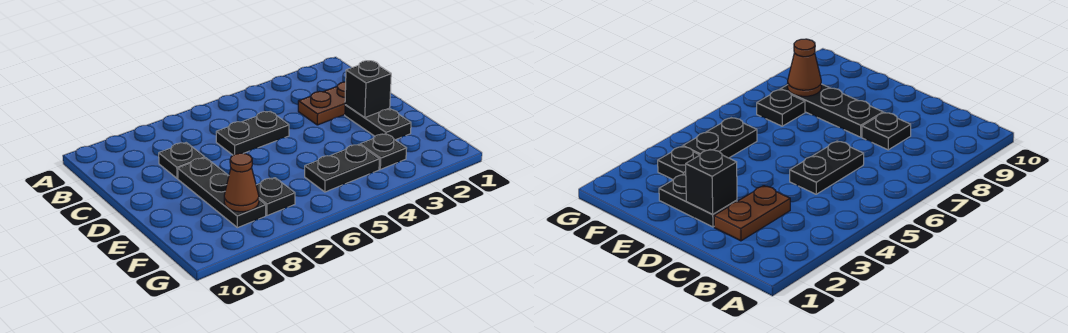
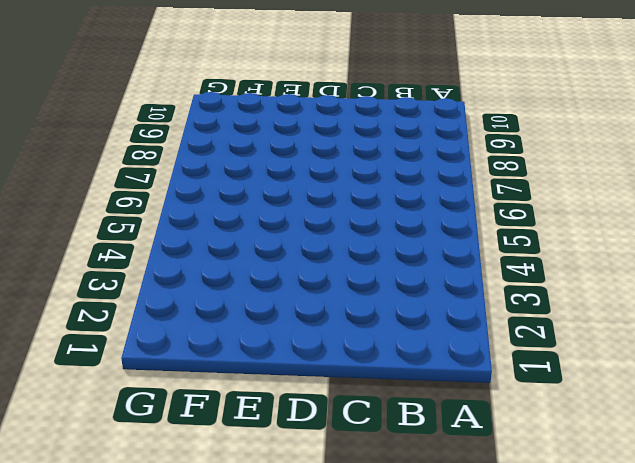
none -> brown plate C2:C3 level 1
none -> black plate C5:C6 level 1

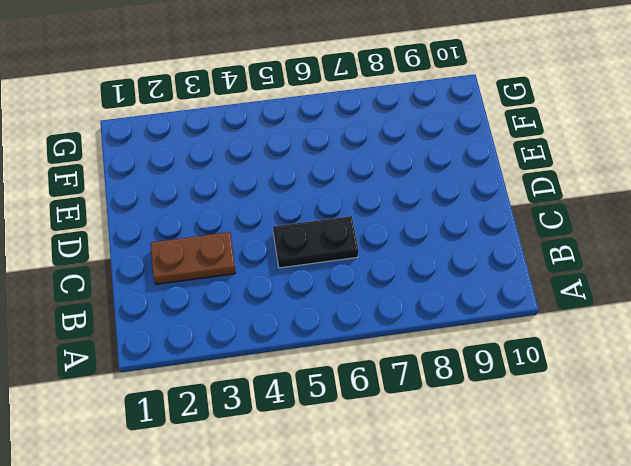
none -> black plate C8 level 1
none -> black plate D2:E2 level 1

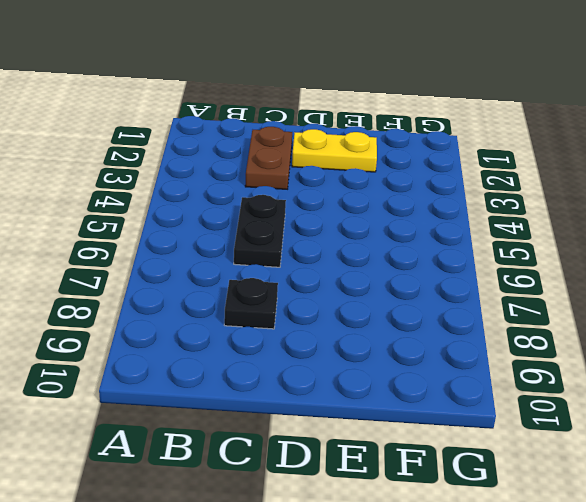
yellow plate D2:E2 level 1 -> black plate D2:E2 level 1
none -> black plate D8:F8 level 1
none -> black plate F3 level 1

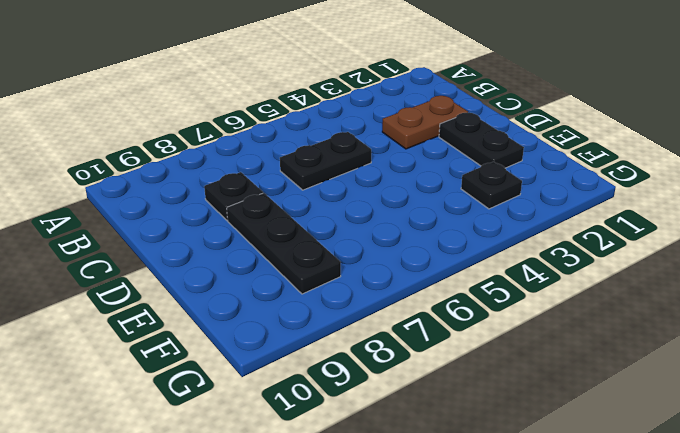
none -> black plate F4:F5 level 1
none -> black plate F7 level 1

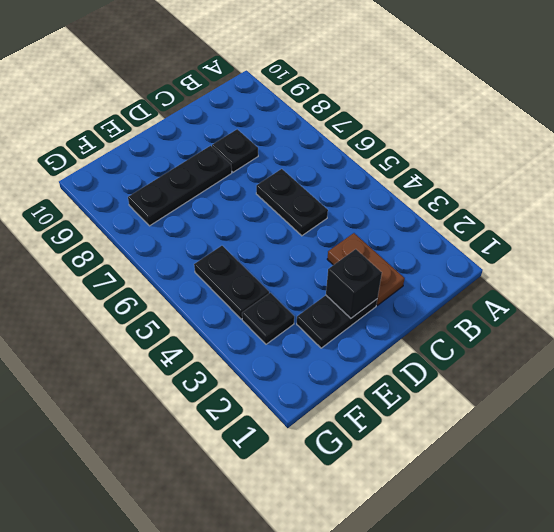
none -> black plate F7 level 1
none -> brown cone F8 level 2

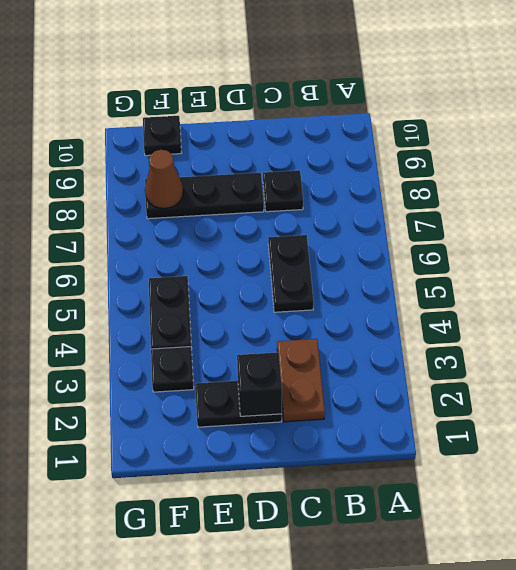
black plate F10 level 1 -> black plate F7 level 1

